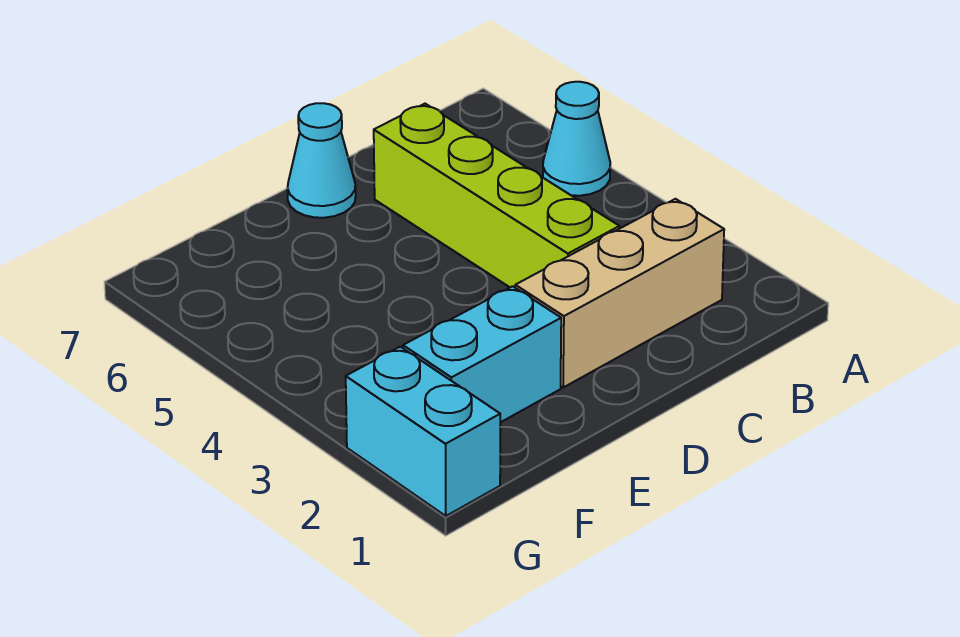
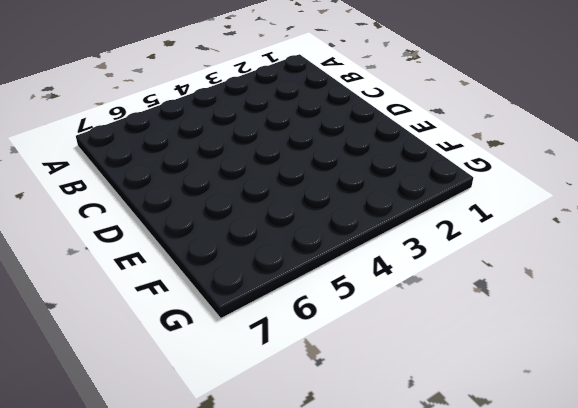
none -> cyan cone A5 level 1
none -> tan brick B2:D2 level 1

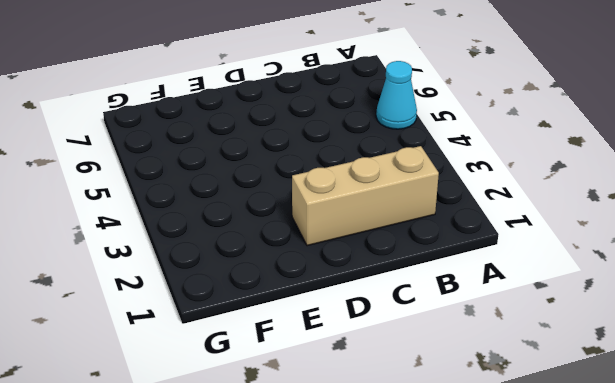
none -> lime brick C3:C6 level 1
none -> cyan cone D7 level 1

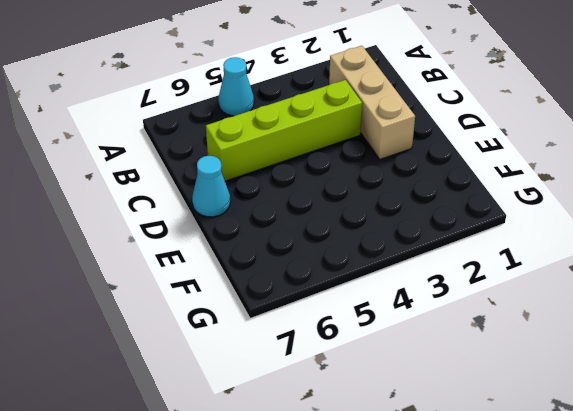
none -> cyan brick E2:F2 level 1
none -> cyan brick G1:G2 level 1

